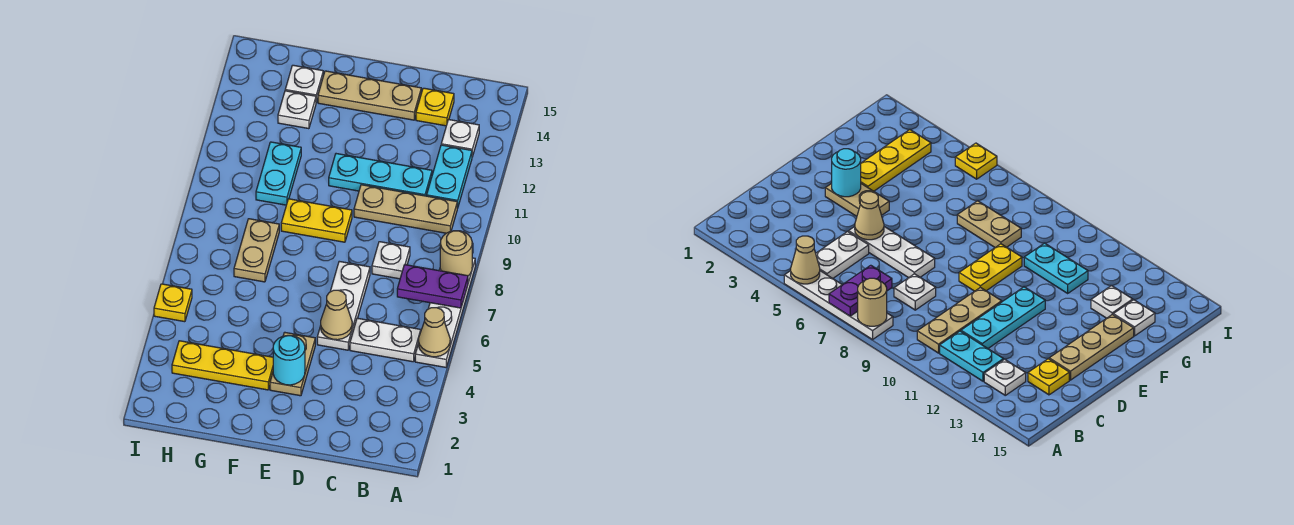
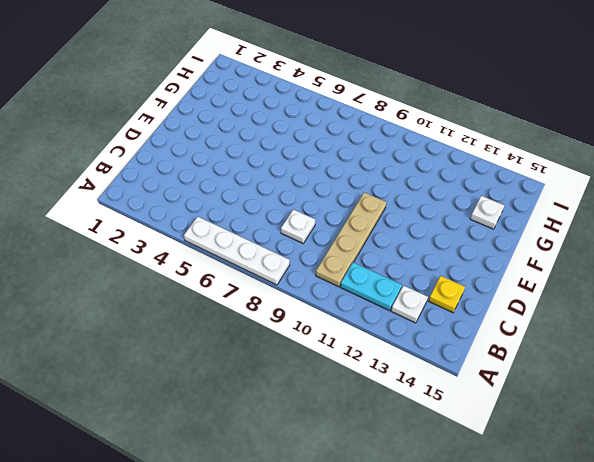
tan plate B10:E10 level 1 -> tan plate B10:D10 level 1
none -> white plate B5:C5 level 1
none -> cyan plate C11:E11 level 1
none -> white plate D5:D7 level 1

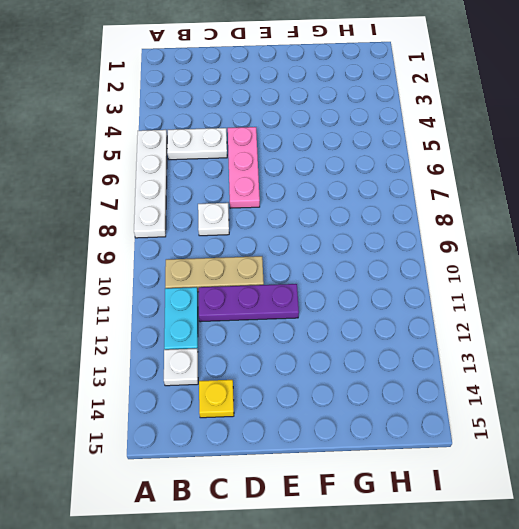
purple plate C11:E11 level 1 -> cyan plate C11:E11 level 1
pink plate D5:D7 level 1 -> white plate D5:D7 level 1
none -> tan plate D14:F14 level 1
none -> tan plate E3:E4 level 1
none -> yellow plate E9:F9 level 1

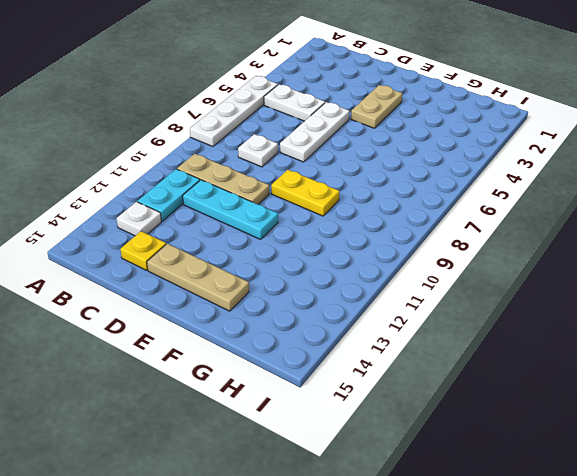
none -> yellow plate F3:H3 level 1
none -> tan plate G7:G8 level 1
none -> cyan plate G10:G11 level 1

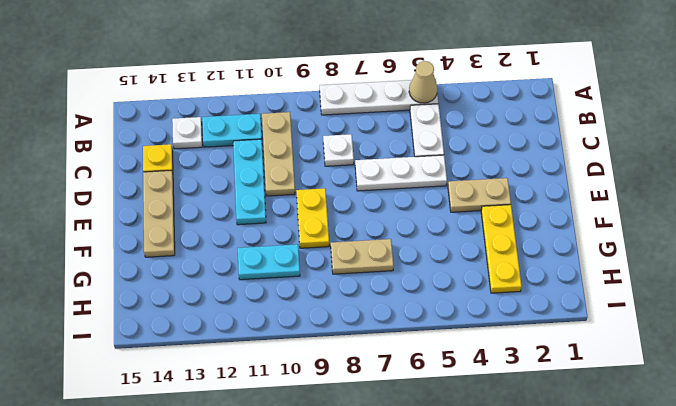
none -> white plate G13 level 1
none -> white plate G14 level 1
none -> yellow plate I5 level 1

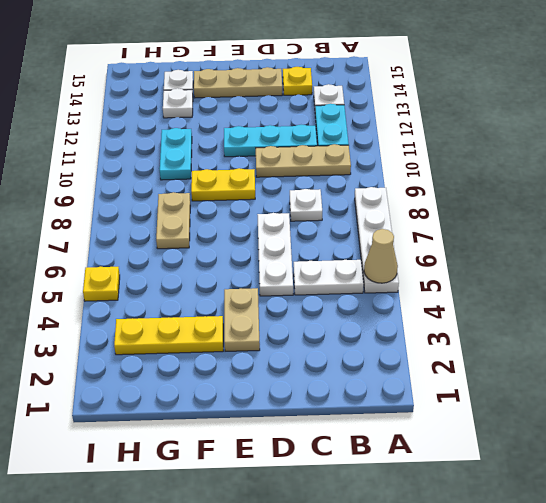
none -> purple plate A7:B7 level 2
none -> tan round brick A8 level 2
none -> tan cone D5 level 2

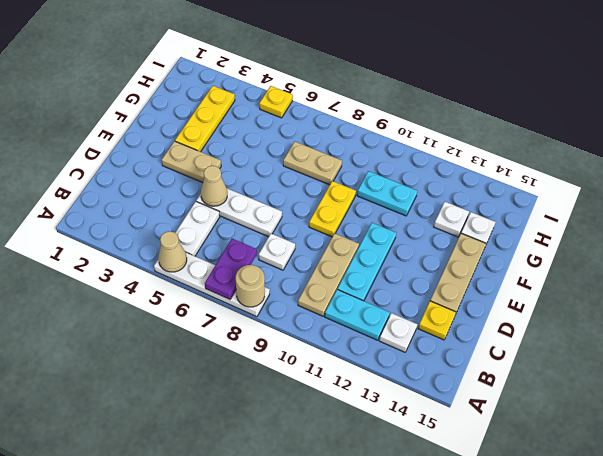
none -> cyan round brick E3 level 2

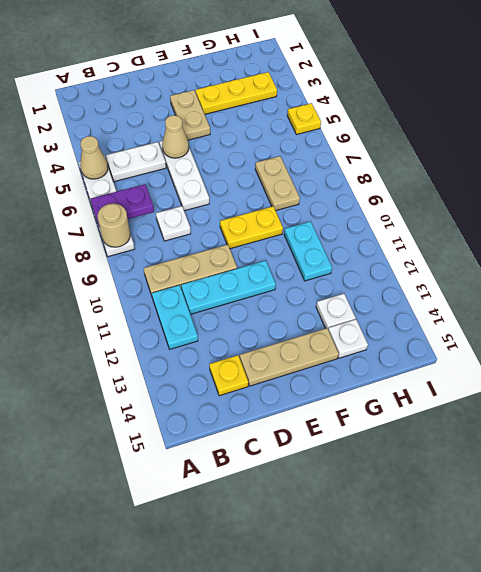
none -> white plate B13 level 1
none -> cyan round brick E3 level 2

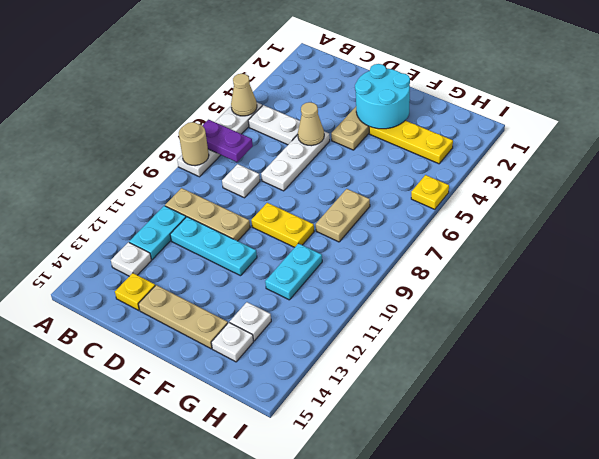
cyan round brick E2:F3 level 2 -> cyan round brick E3 level 2

